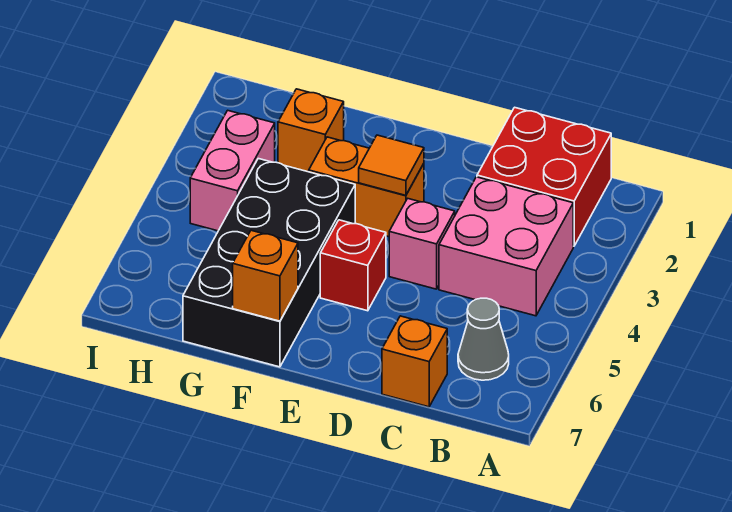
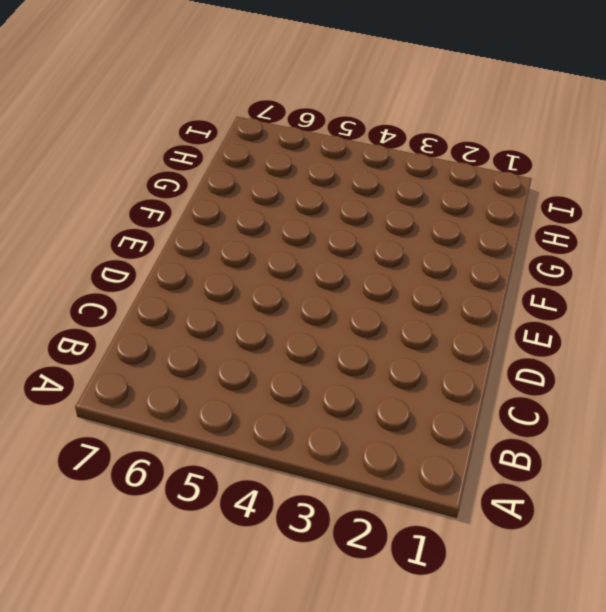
none -> red brick B1:C2 level 1
none -> pink brick B3:C4 level 1
none -> grey cone B6 level 1

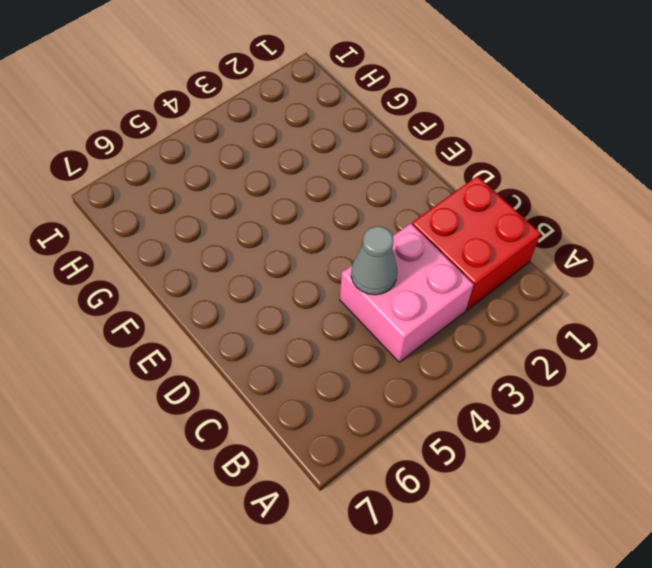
grey cone C4 level 2 -> grey cone B6 level 1
none -> orange brick C7 level 1
none -> pink brick D4 level 1
none -> orange brick E3:F3 level 1

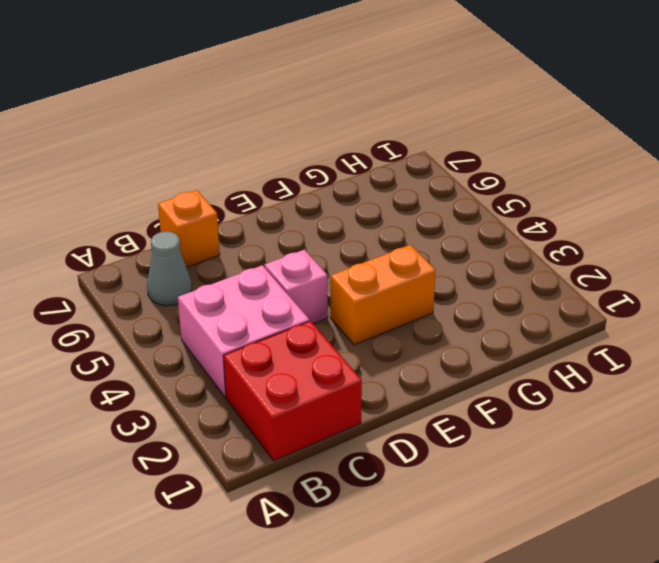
none -> red brick E5 level 1
none -> black brick F4:G7 level 1
none -> orange brick G2 level 1

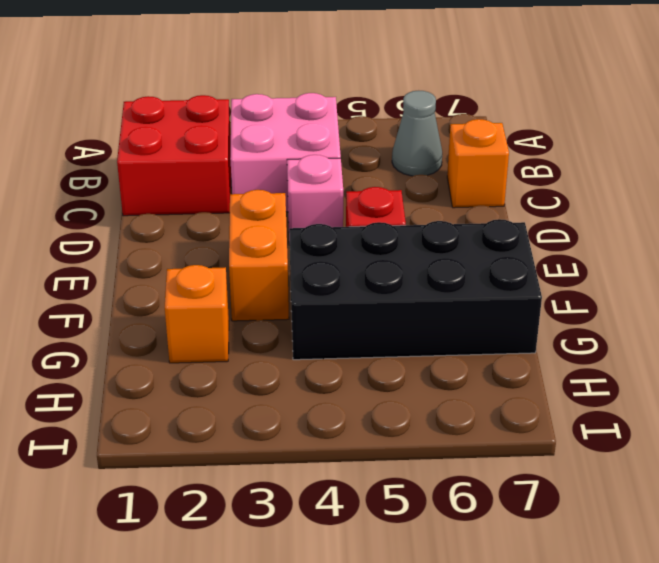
none -> pink brick H3:H4 level 1
none -> orange tile E3 level 2
none -> orange brick F7 level 2

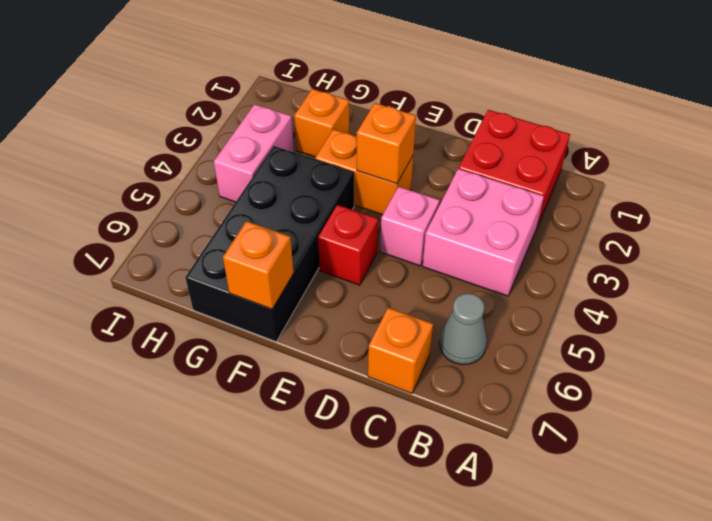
orange brick E3 level 2 -> orange tile E3 level 2

